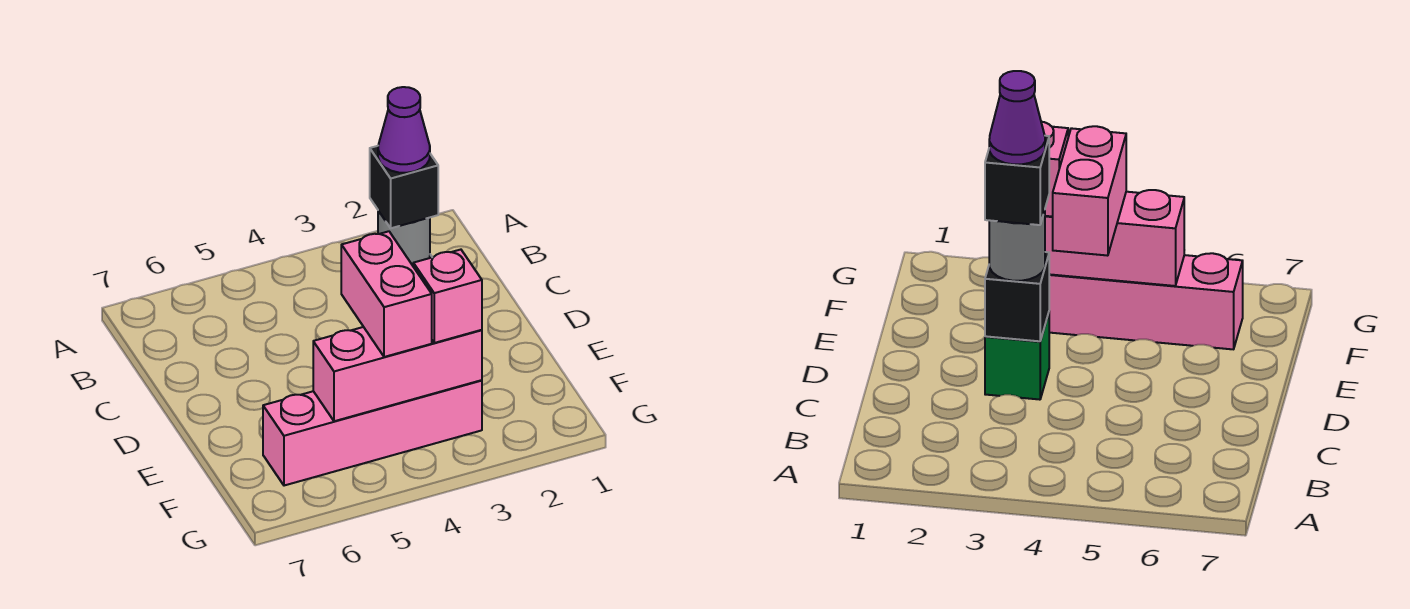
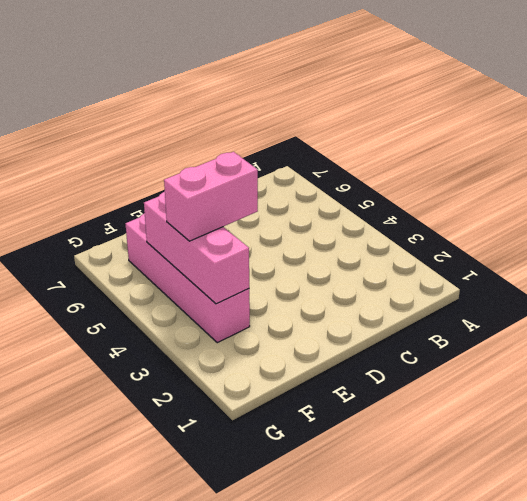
none -> green brick D3 level 1
none -> black brick D3 level 2

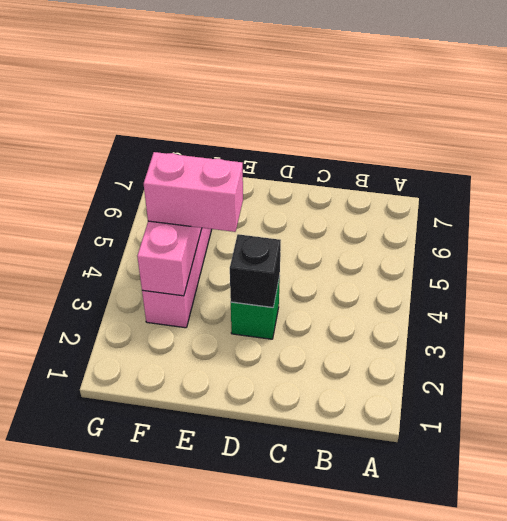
none -> grey round brick D3 level 3
none -> pink brick F3 level 3

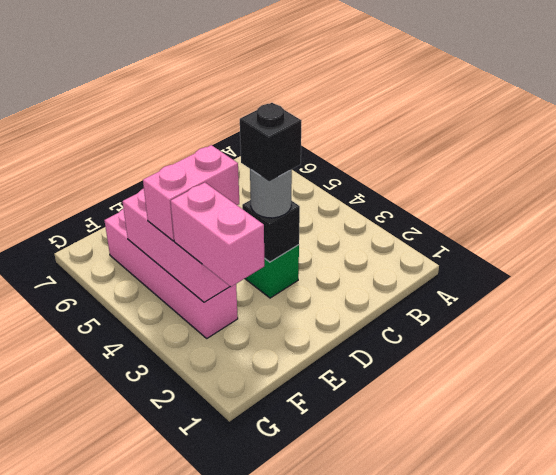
pink brick F2:F3 level 3 -> pink brick F3 level 3
none -> purple cone D3 level 5

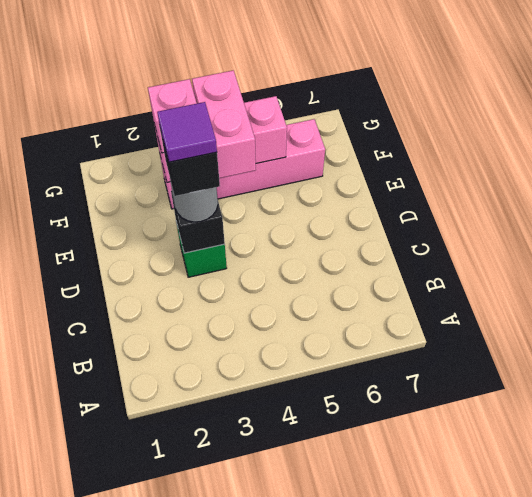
purple tile D3 level 5 -> purple cone D3 level 5

